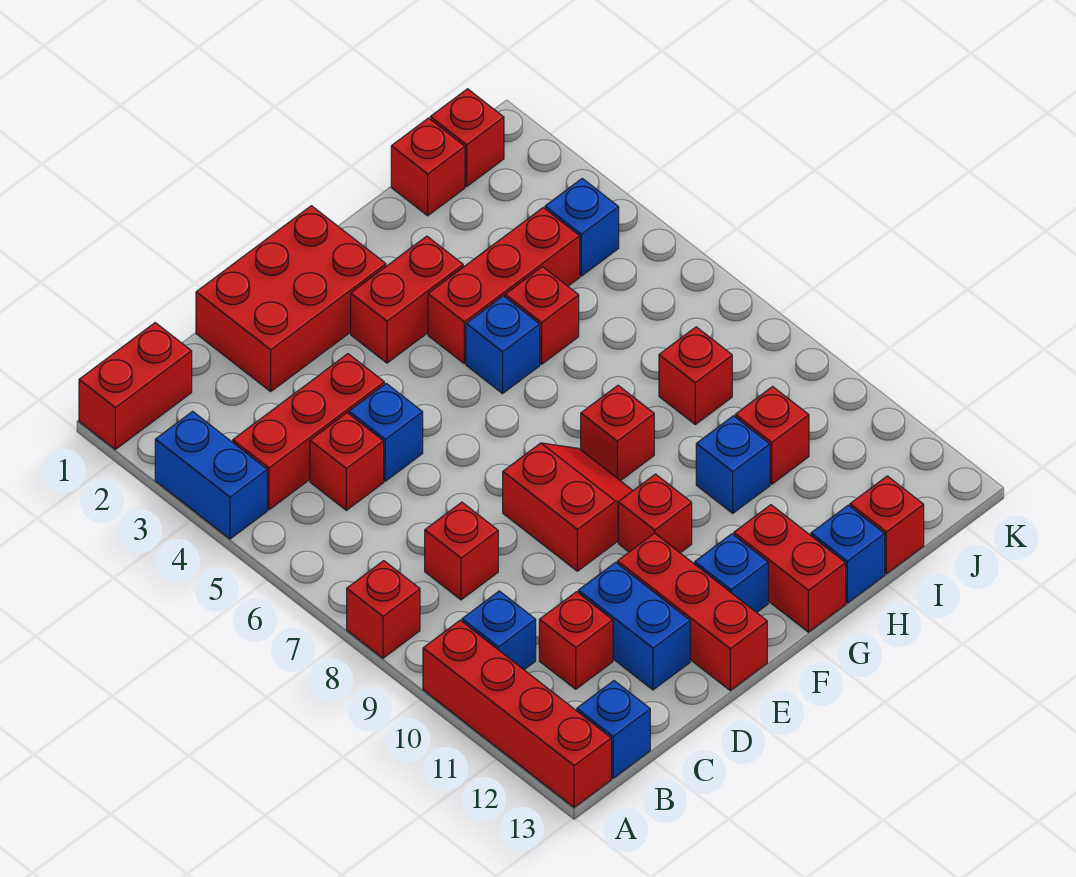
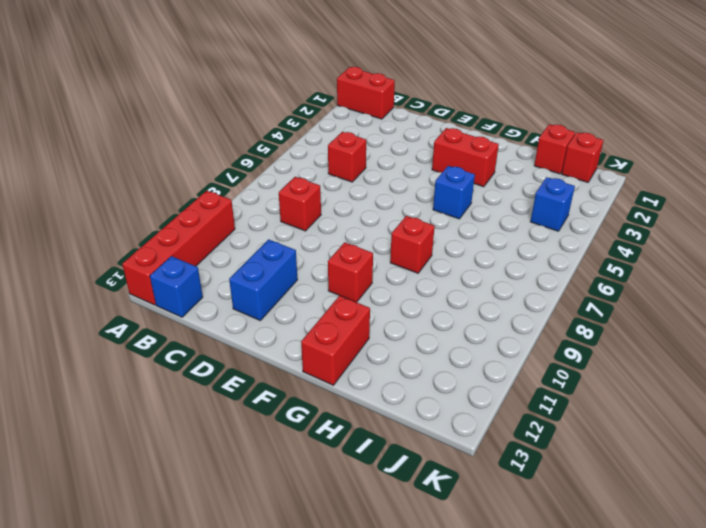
none -> blue brick A3:A4 level 1
none -> red brick A8 level 1
none -> red brick B4:D4 level 1
none -> blue brick B10 level 1

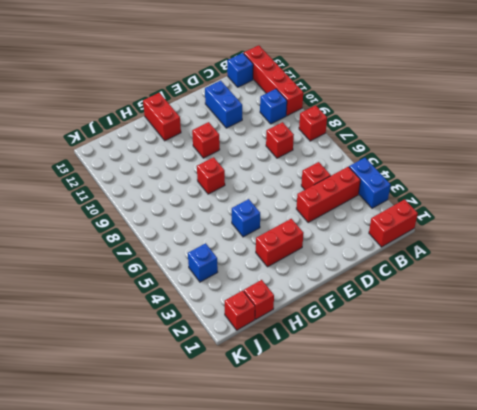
none -> red brick C11 level 1
none -> red brick D1:F2 level 1
none -> blue brick D5 level 1
none -> red slope E8:F9 level 1 top E

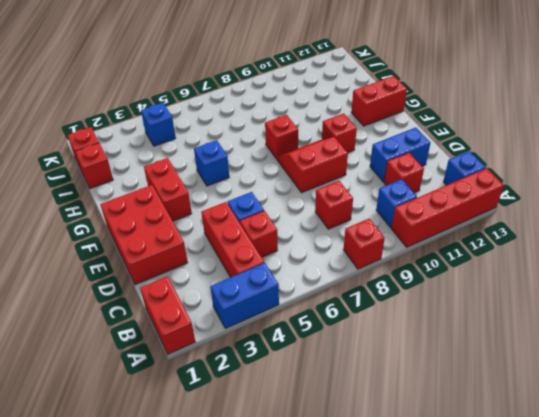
none -> red brick E11:E13 level 1
none -> blue brick F12 level 1
none -> red brick G4:I4 level 1
none -> red brick H5 level 1

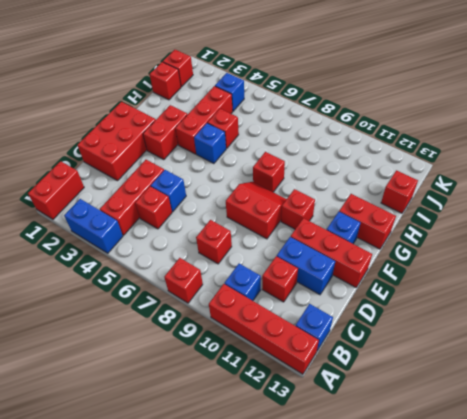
none -> blue brick H10 level 1
none -> blue brick H13 level 1
none -> red brick I8 level 1
none -> red brick I10 level 1

